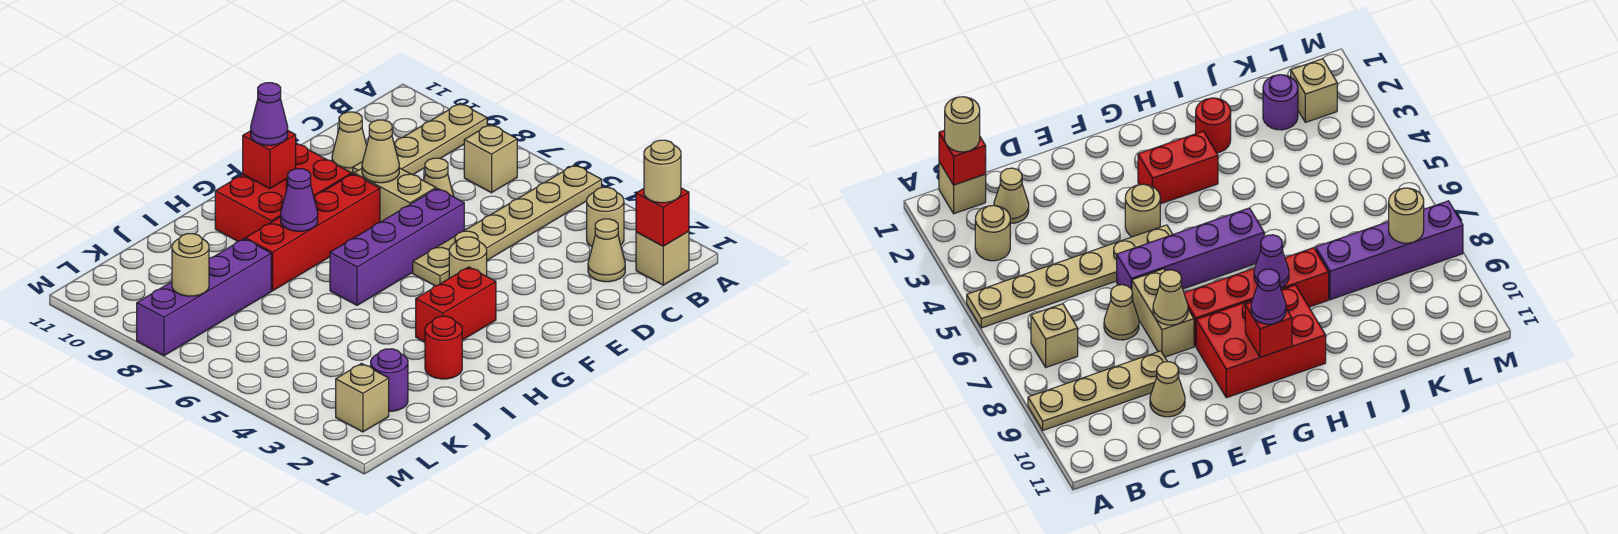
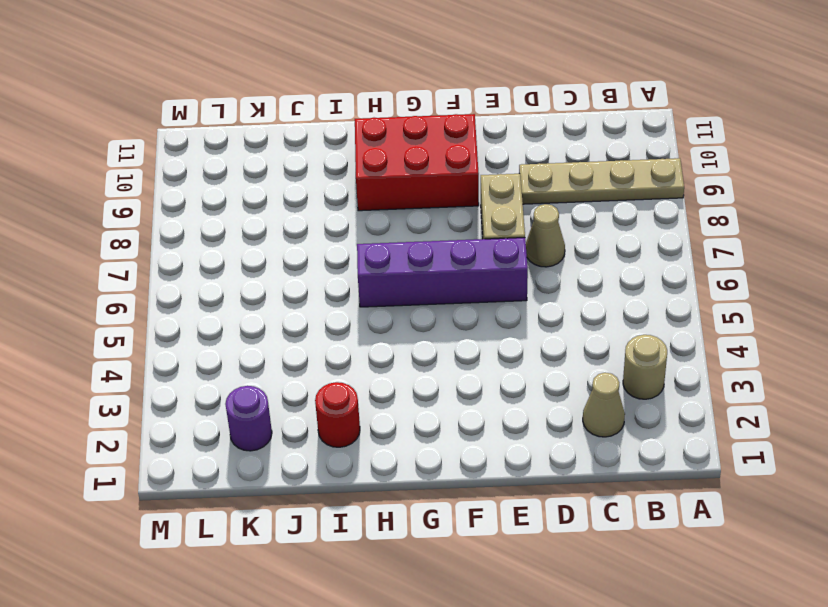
none -> tan plate A5:F5 level 1
none -> tan brick B1 level 1
none -> tan brick B7 level 1

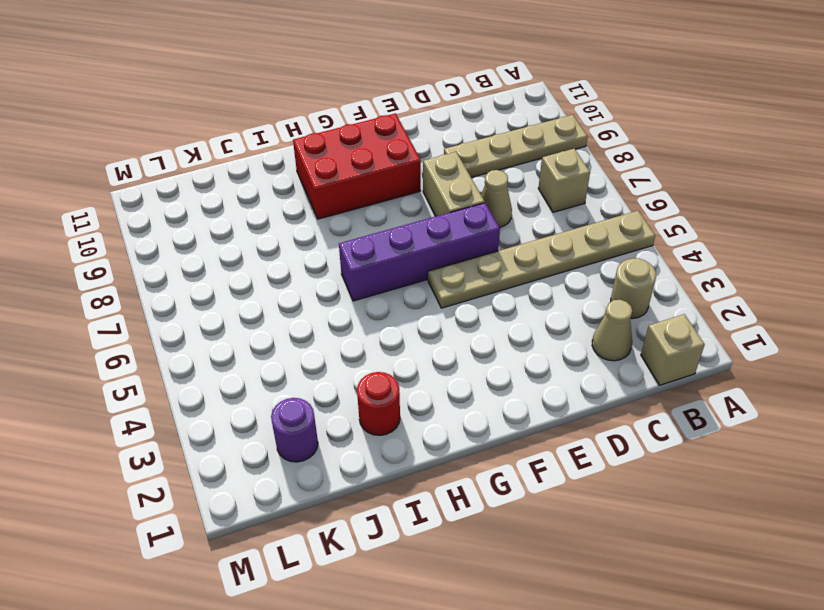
none -> tan cone D10 level 1
none -> tan round brick F4 level 1
none -> red brick F8:I8 level 1

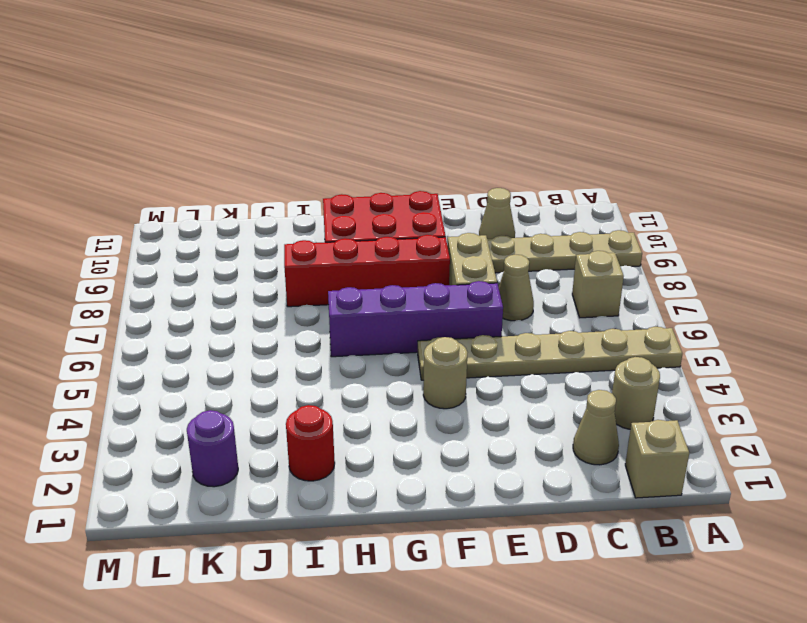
none -> red brick G3:H3 level 1
none -> purple brick J8:M8 level 1
none -> tan brick L2 level 1

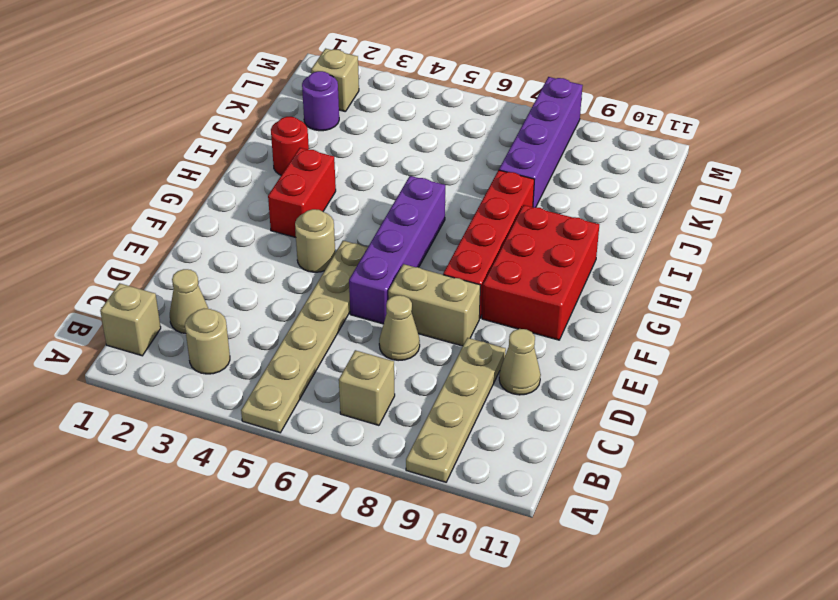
none -> red brick B1 level 2
none -> tan cone E8 level 2
none -> red brick G10 level 2

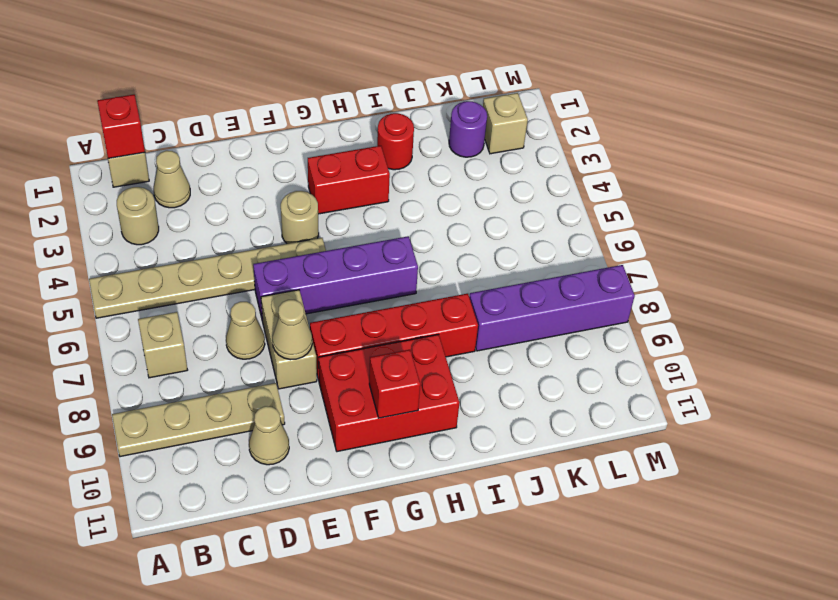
none -> purple cone H8 level 2
none -> tan round brick L8 level 2
none -> tan round brick B1 level 3

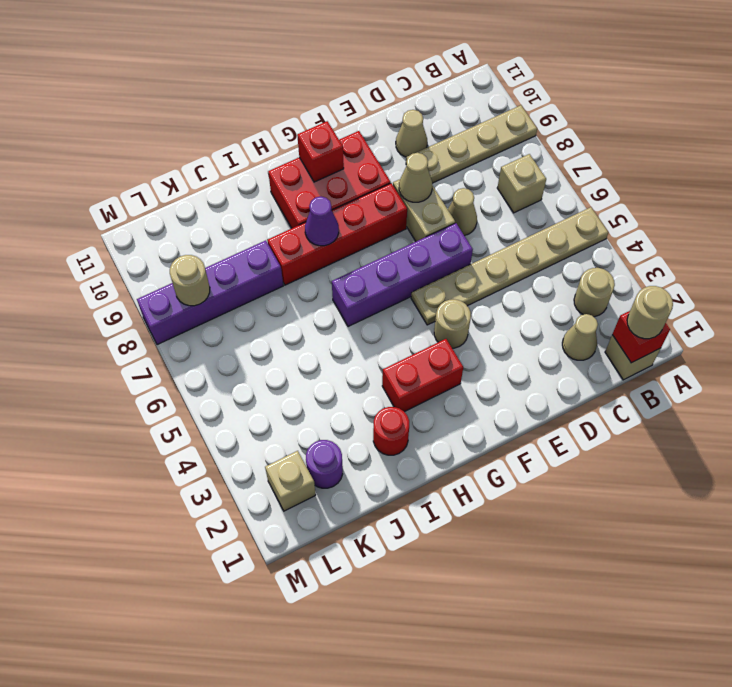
none -> purple cone G10 level 3

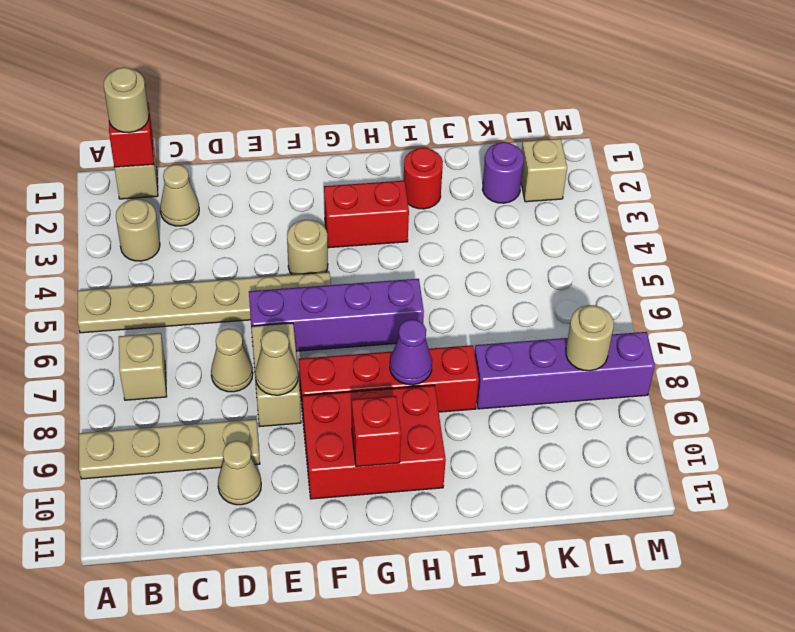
none -> purple cone G10 level 3

